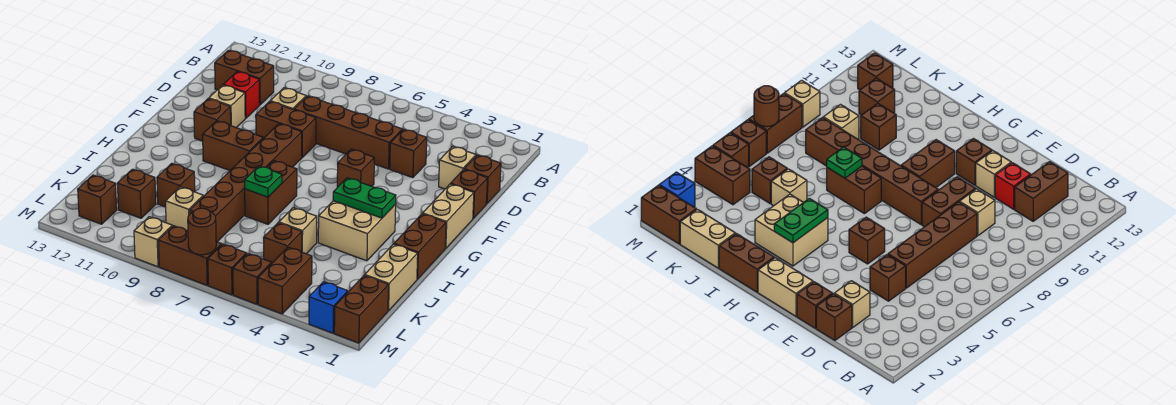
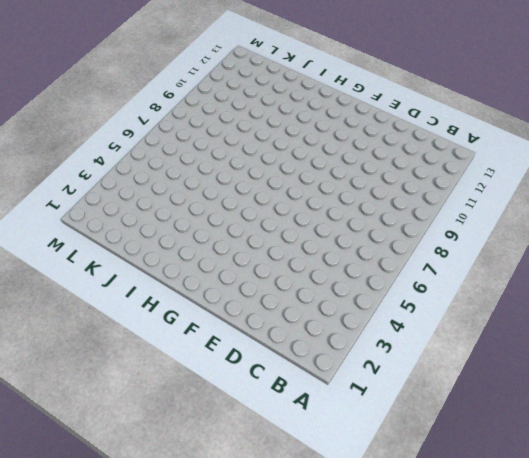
none -> brown brick C11:C12 level 1
none -> brown brick D1 level 1
none -> tan brick D2 level 1
none -> brown brick D4 level 1

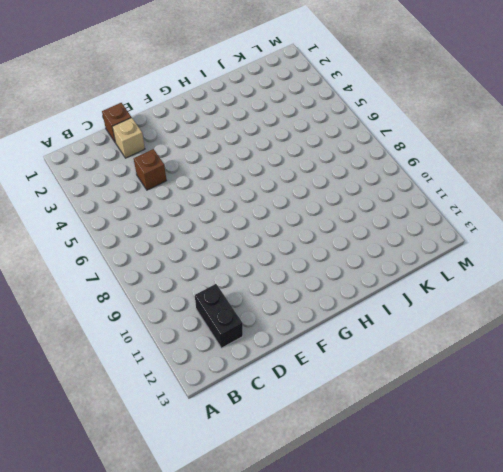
black brick C11:C12 level 1 -> brown brick C11:C12 level 1
none -> brown brick D5:D8 level 1
none -> tan brick D9 level 1
none -> red brick D11 level 1
none -> brown brick E1 level 1

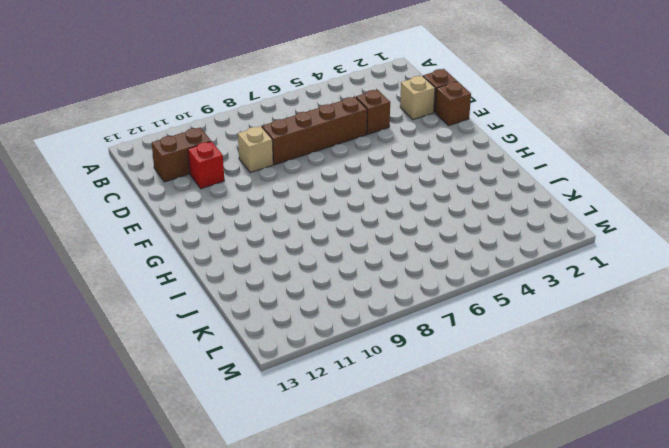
none -> brown brick E8:E9 level 1
none -> tan brick E11 level 1
none -> tan brick F1:G1 level 1
none -> brown brick F5 level 1

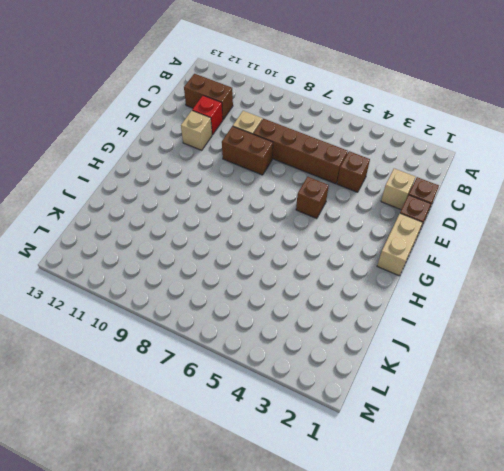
none -> brown brick F8:K8 level 1
none -> brown brick F11 level 1
none -> brown brick G9:G10 level 1
none -> brown brick H1:I1 level 1

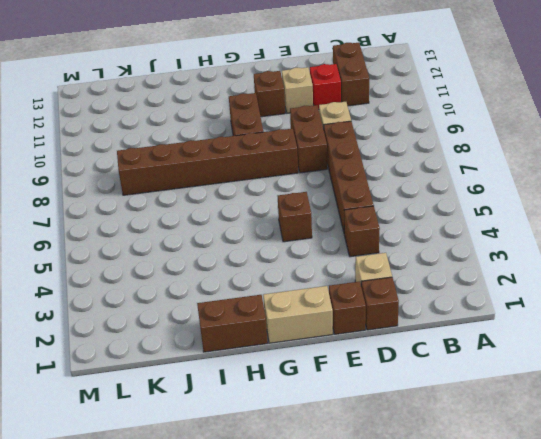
none -> tan brick H3:I4 level 1
none -> brown brick H7:I7 level 1
none -> tan brick J1:K1 level 1
none -> tan brick J5 level 1

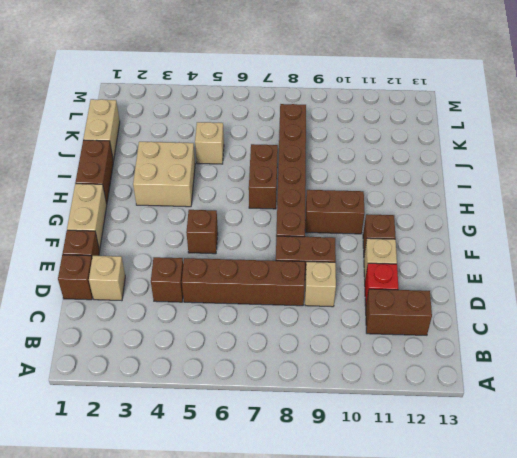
none -> brown brick J10 level 1
none -> brown brick K5 level 1
none -> tan brick K9 level 1
none -> brown brick K11 level 1

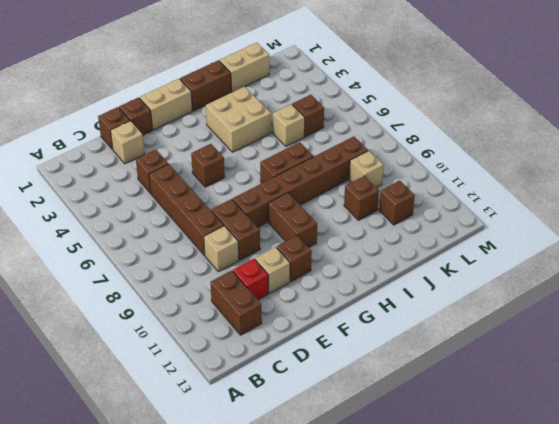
none -> brown brick L1:M1 level 1
none -> brown brick L4:M4 level 1
none -> brown brick L12 level 1
none -> blue brick M2 level 1

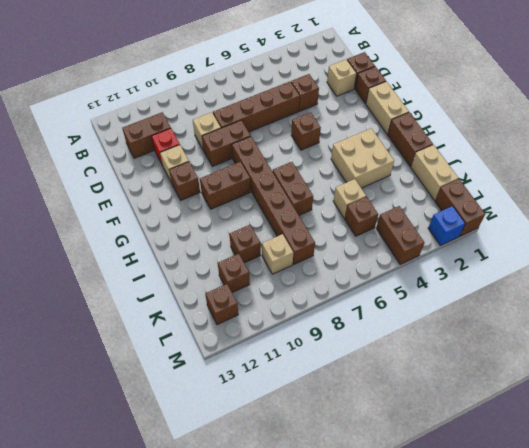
none -> brown brick M5 level 1
none -> brown brick M6 level 1
none -> brown brick M7:M8 level 1
none -> tan brick M9 level 1

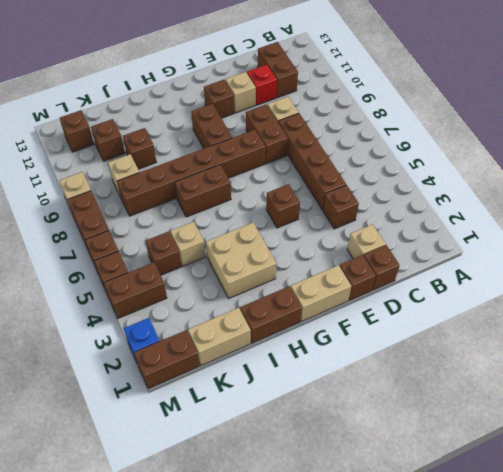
none -> green plate H3:H4 level 2
none -> green plate I7 level 2
none -> brown round brick M7 level 2

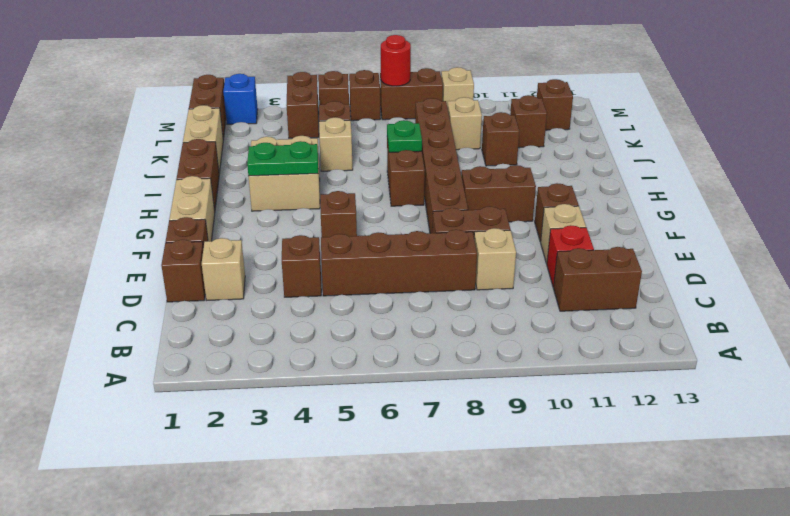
red round brick M7 level 2 -> brown round brick M7 level 2

